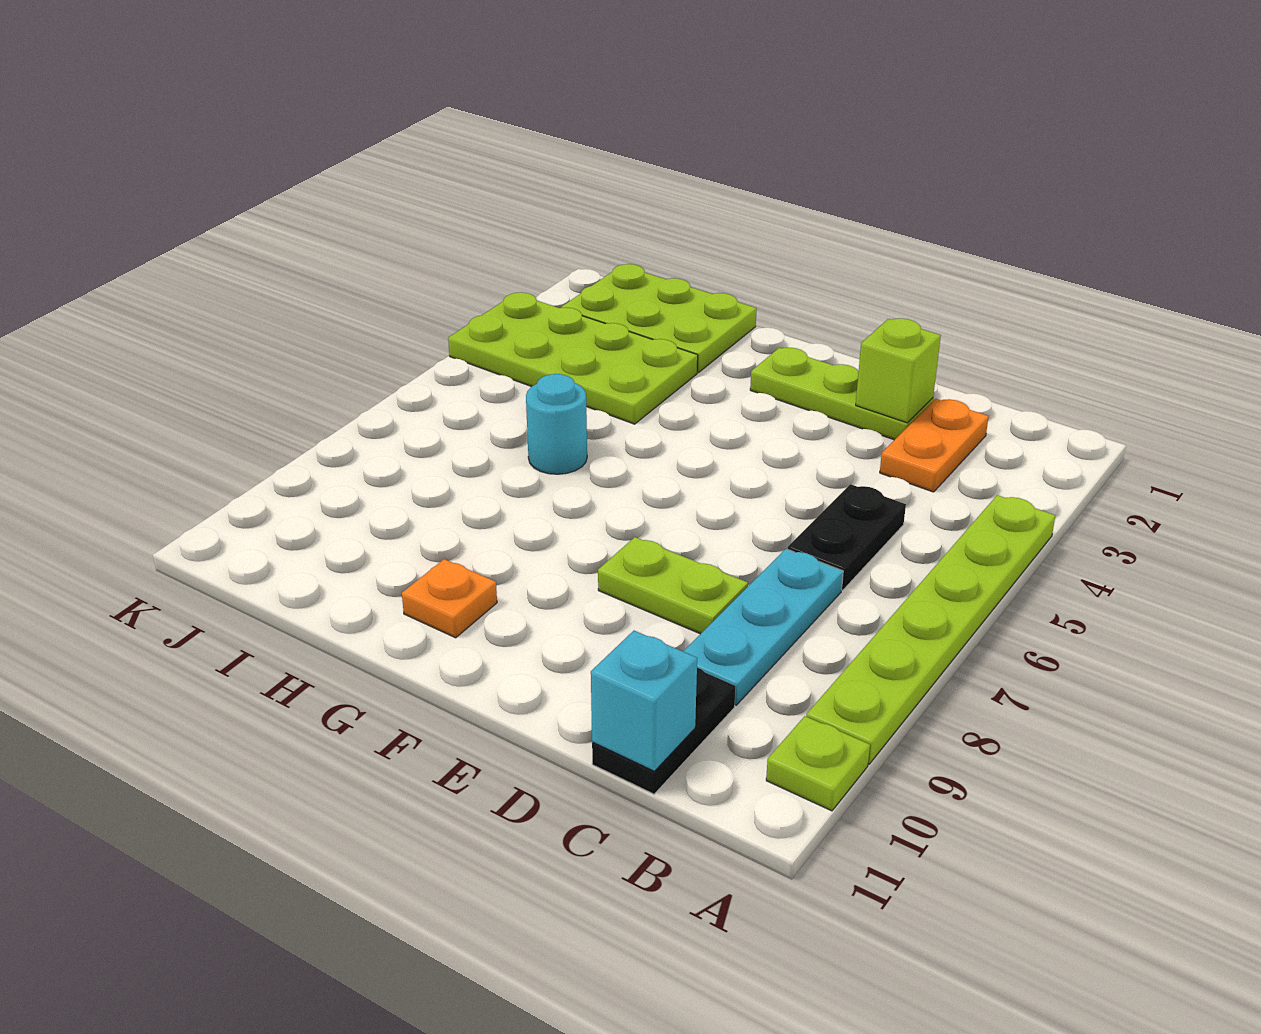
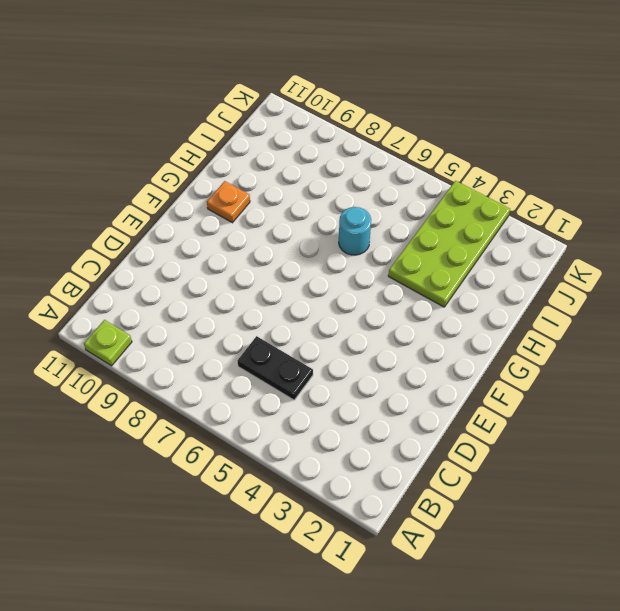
none -> lime plate A4:A9 level 1
none -> orange plate C2:C3 level 1
none -> cyan plate C7:C9 level 1

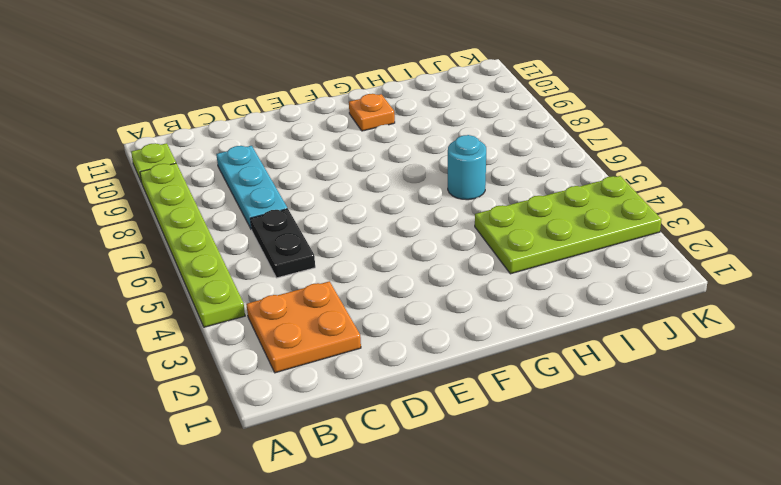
orange plate B2:C3 level 1 -> orange plate C2:C3 level 1
none -> black plate C10:C11 level 1
none -> lime plate D2:F2 level 1
none -> lime plate D8:E8 level 1

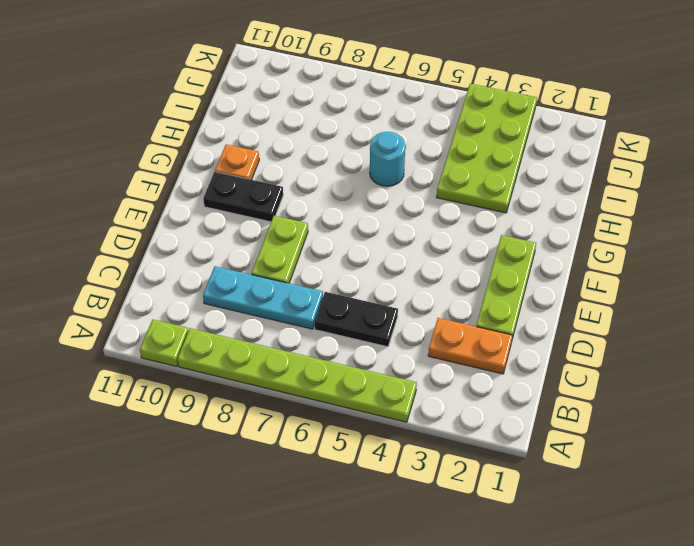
black plate F9:F10 level 1 -> black plate C10:C11 level 1
none -> lime plate H1:J2 level 1
none -> cyan brick C11 level 2
none -> lime brick D2 level 2

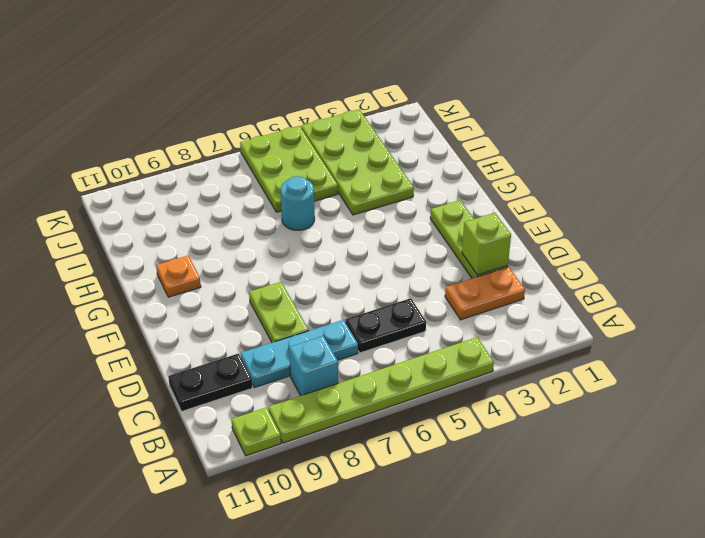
cyan brick B8 level 1 -> cyan brick C11 level 2
lime plate I5:K6 level 1 -> lime plate H1:J2 level 1

